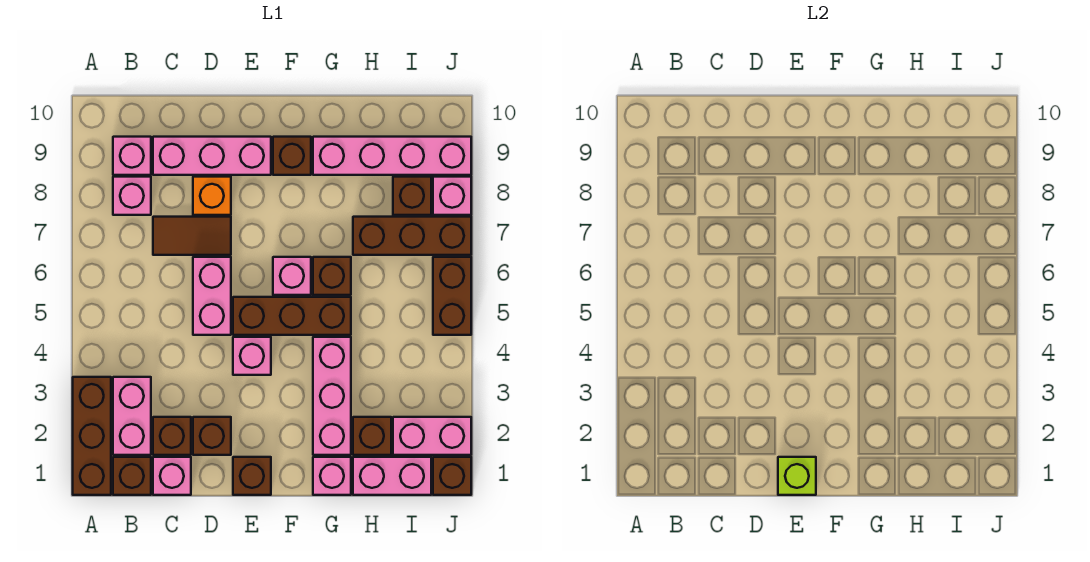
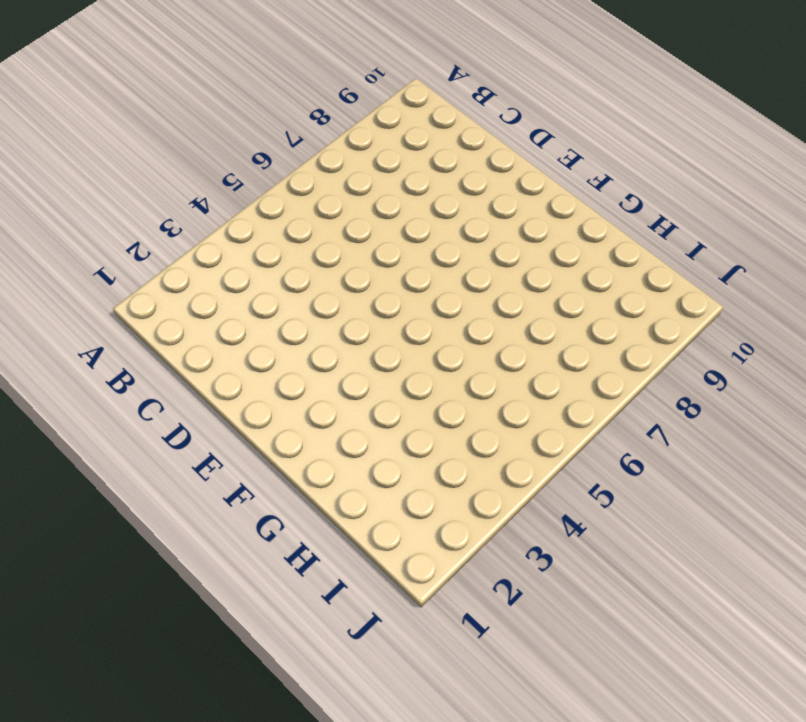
none -> brown brick A1:A3 level 1
none -> brown brick B1 level 1
none -> pink brick B2:B3 level 1
none -> pink brick B8 level 1

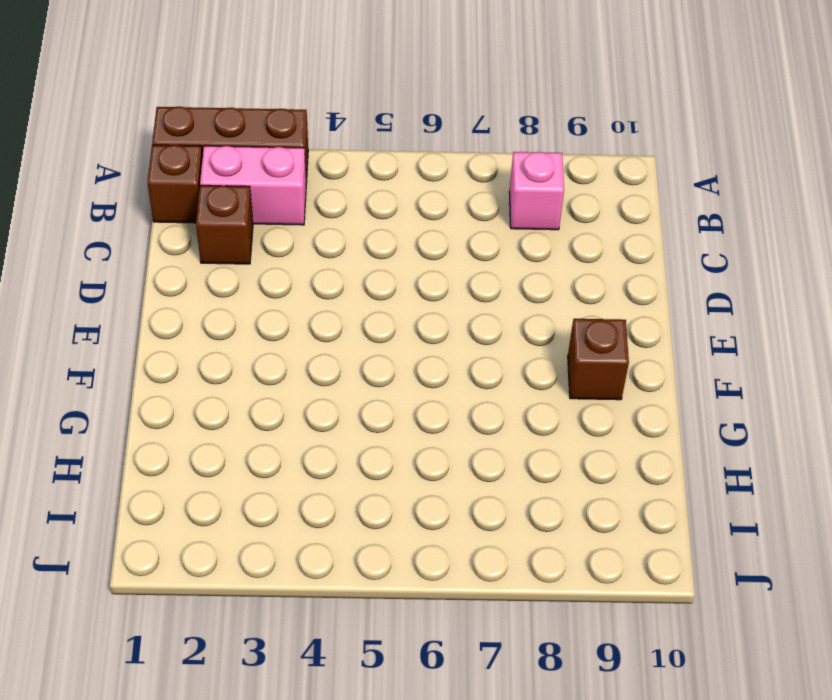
none -> pink brick B9 level 1
none -> pink brick C1 level 1
none -> brown tile C7:D7 level 1
none -> pink brick C9:E9 level 1

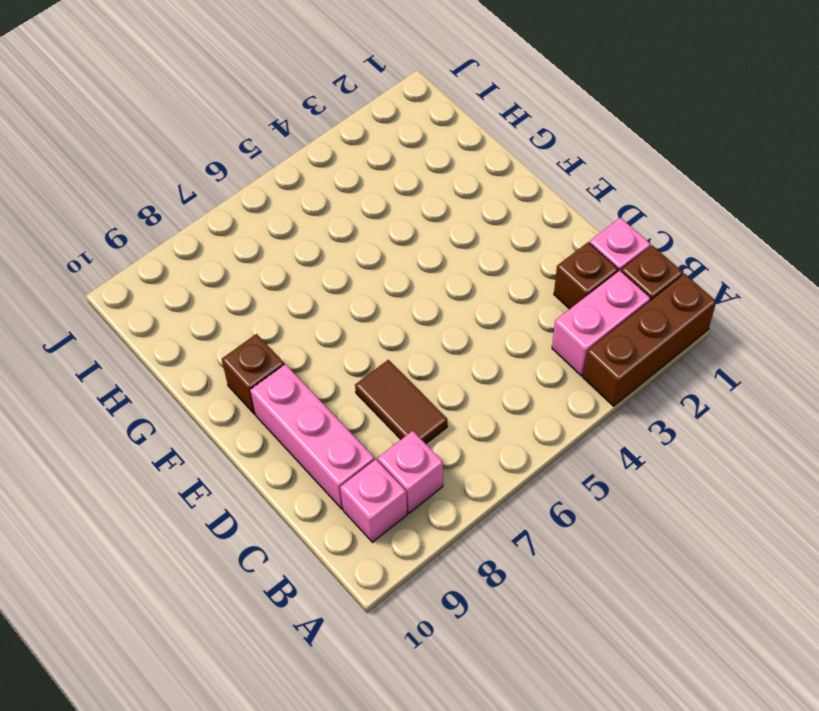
none -> brown brick D2 level 1
none -> pink brick D5:D6 level 1
none -> orange brick D8 level 1
none -> brown brick E1 level 1

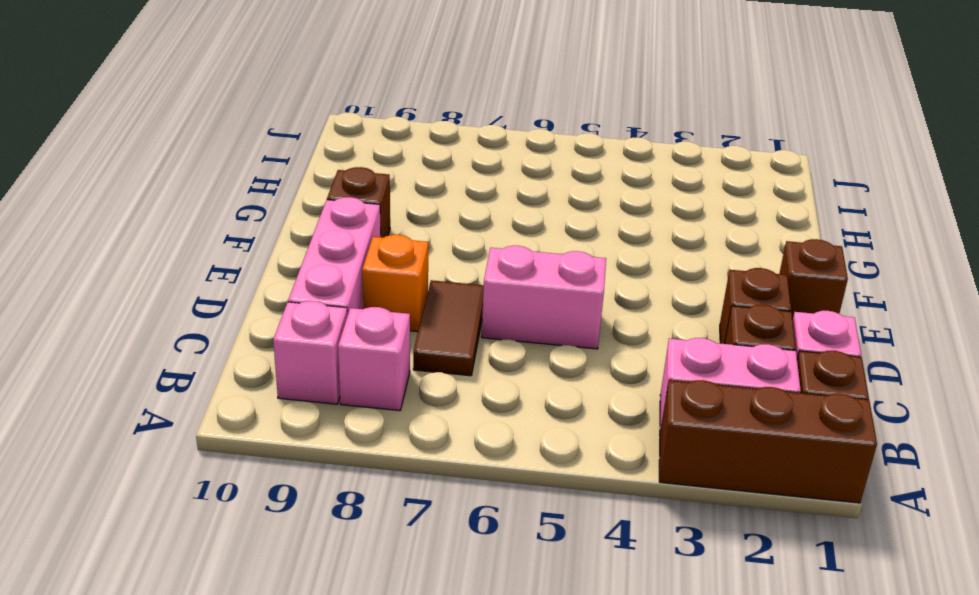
none -> pink brick E4 level 1
none -> brown brick E5:G5 level 1
none -> pink brick F6 level 1
none -> pink brick G1 level 1

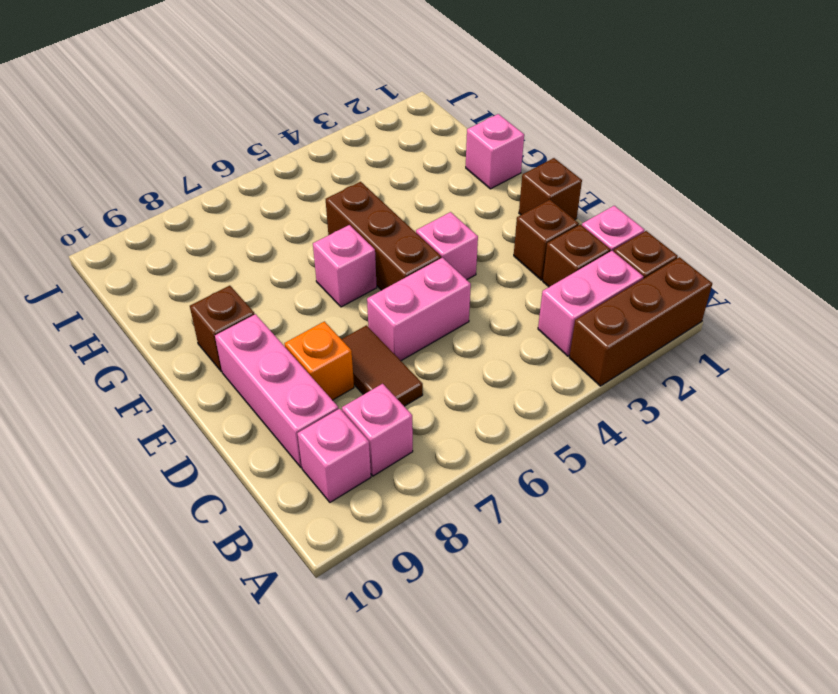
none -> pink brick G2:G4 level 1
none -> brown brick G6 level 1
none -> pink brick G9:J9 level 1
none -> pink brick H1:I1 level 1

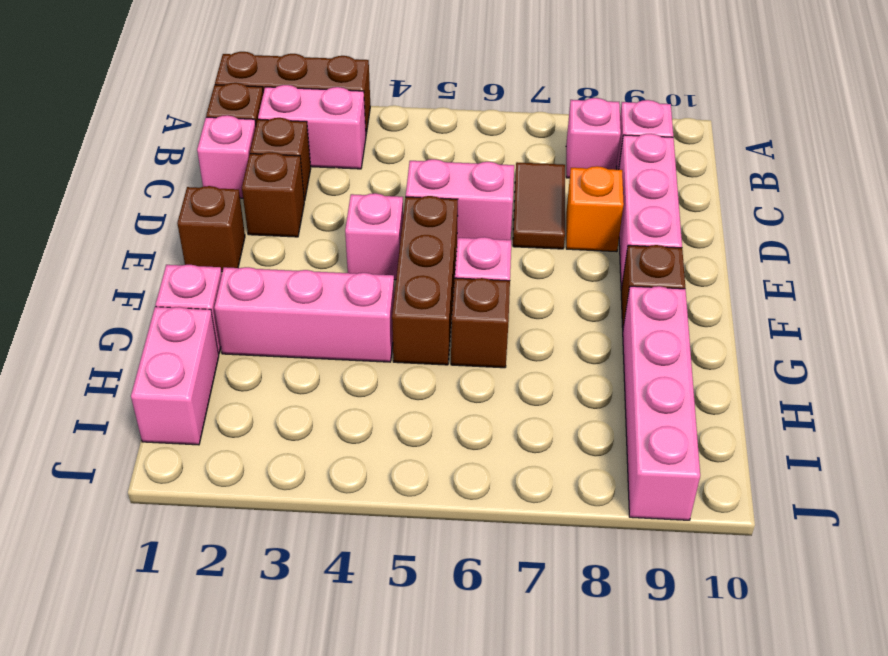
none -> brown brick H2 level 1
none -> brown brick H7:J7 level 1
none -> pink brick I2:J2 level 1
none -> brown brick I8 level 1

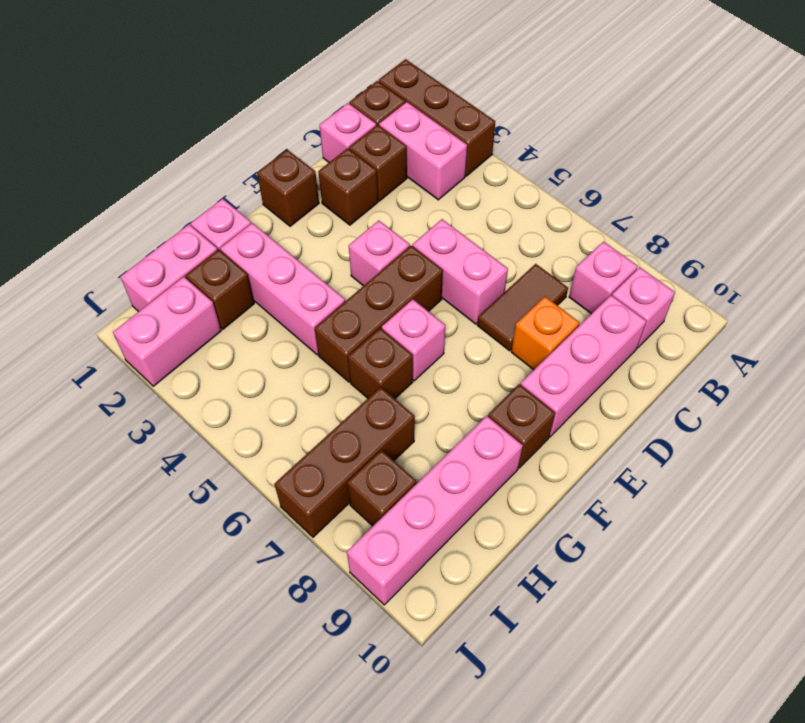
none -> brown brick J1 level 1
none -> brown brick J5:J6 level 1
none -> pink brick J8 level 1
none -> lime brick E1 level 2

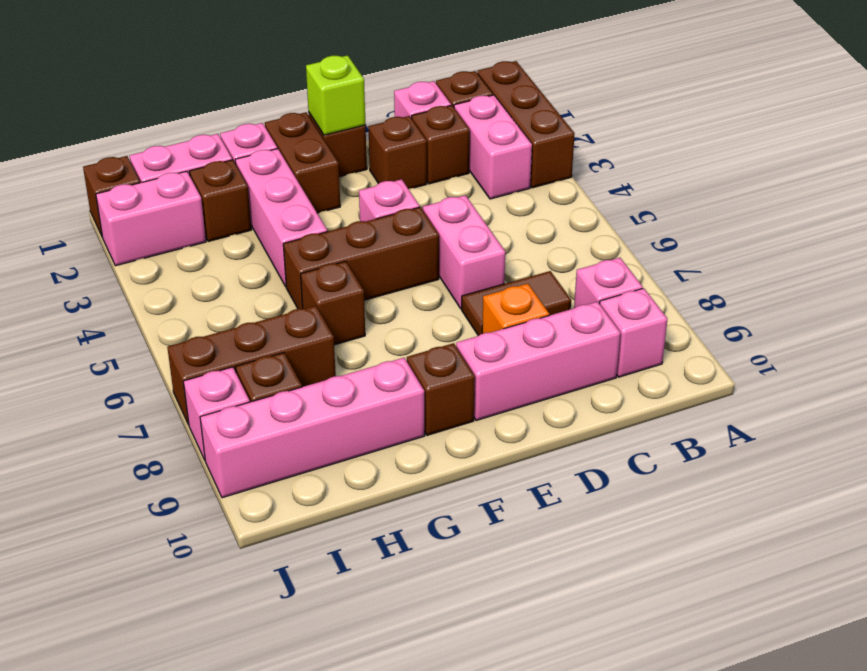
brown brick F1:F2 level 1 -> brown brick J5:J6 level 1
none -> pink brick F6 level 1

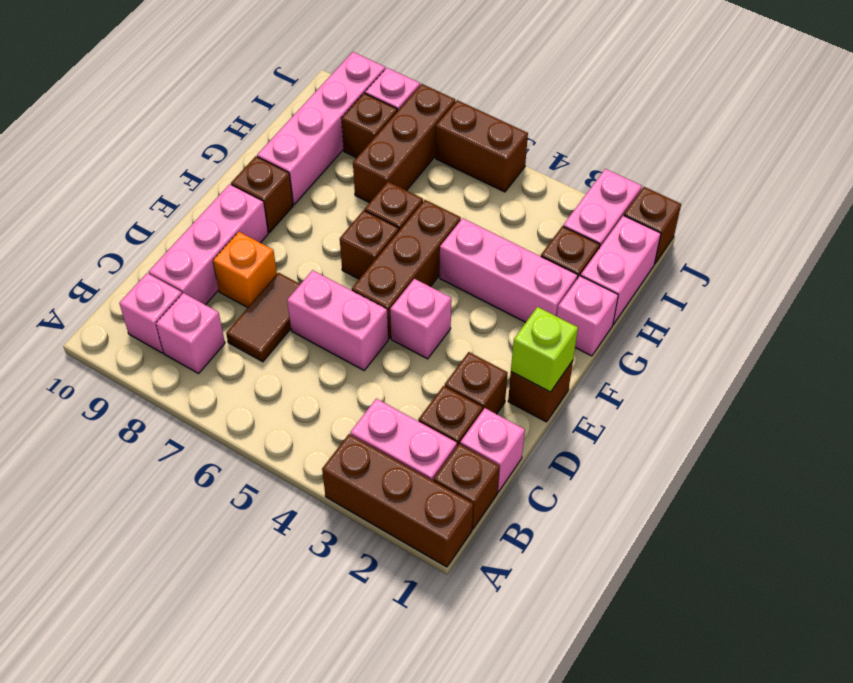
brown brick F6 level 1 -> pink brick F6 level 1

